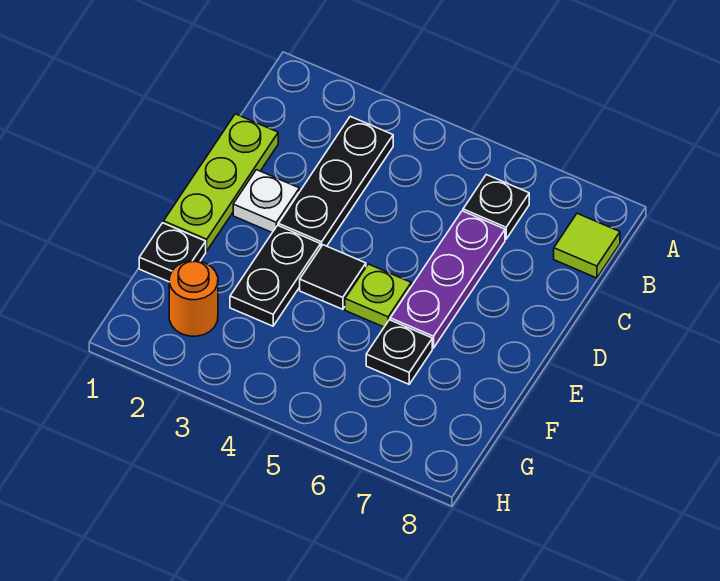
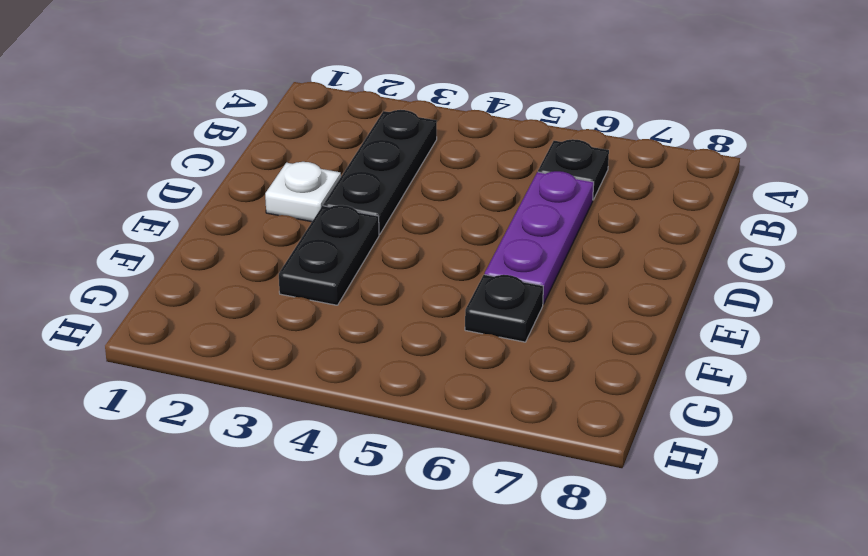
none -> lime tile B8 level 1
none -> lime plate C1:E1 level 1
none -> black tile E4 level 1

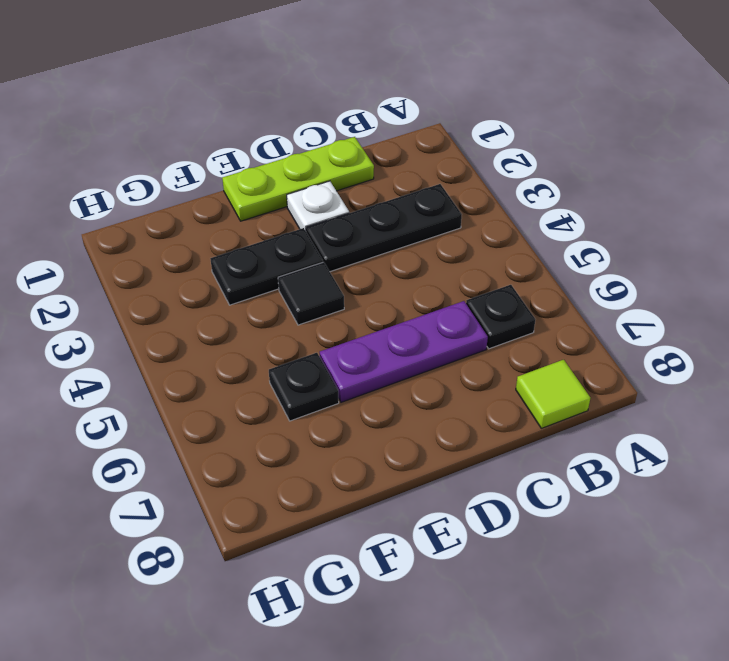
none -> lime plate E5 level 1
none -> black plate F1 level 1
none -> orange round brick G2 level 1

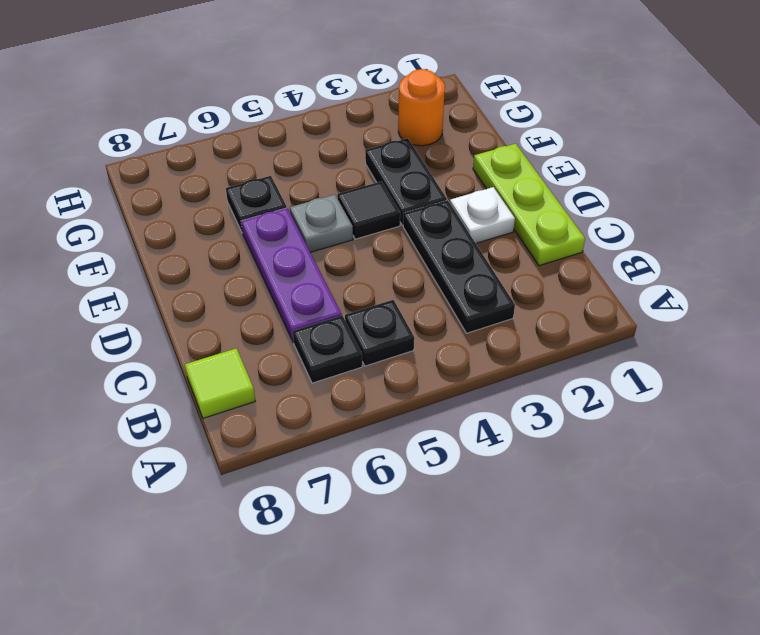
black plate B5 level 1 -> black plate F1 level 1
grey plate E5 level 1 -> lime plate E5 level 1

